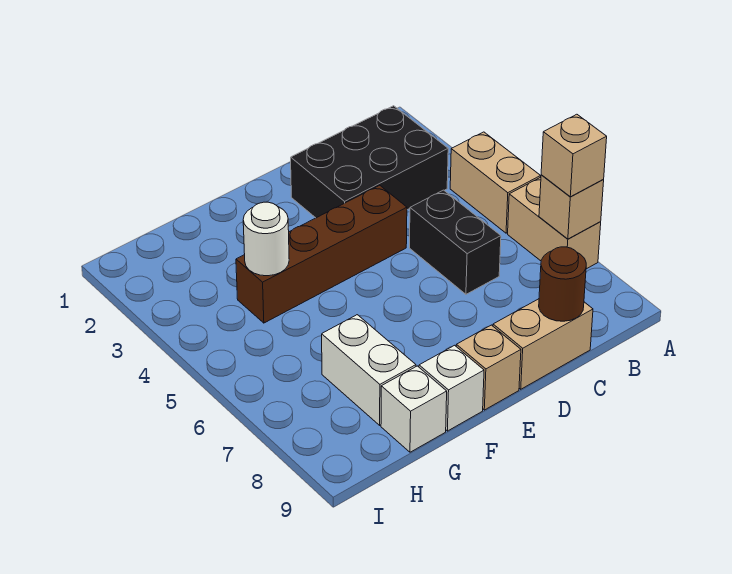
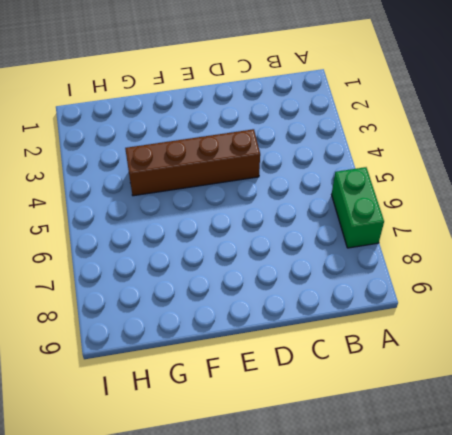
green brick A6:A7 level 1 -> tan brick A6:A7 level 1
none -> tan brick A4:A5 level 1
none -> black brick B2:D3 level 1
none -> black brick C5:C6 level 1

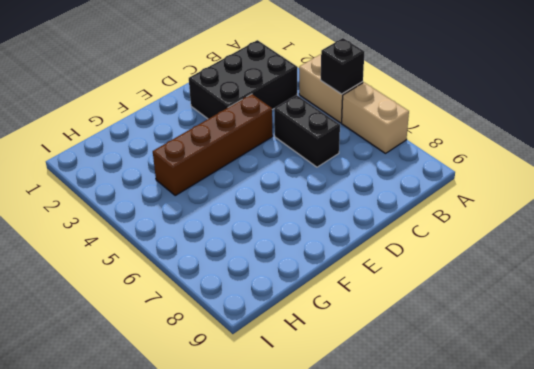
black brick A5 level 2 -> none
none -> tan brick C9:D9 level 1
none -> tan brick E9 level 1
none -> white brick F9 level 1

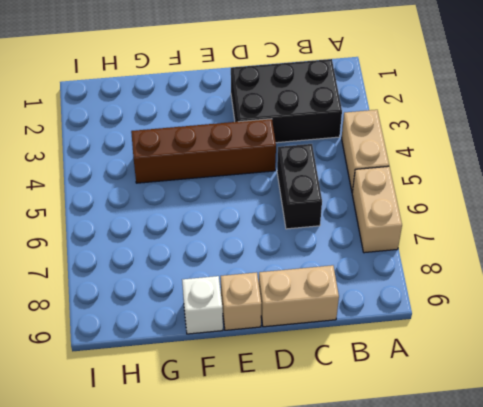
none -> white brick G7:G8 level 1
none -> white brick G9 level 1
none -> tan brick A7 level 2

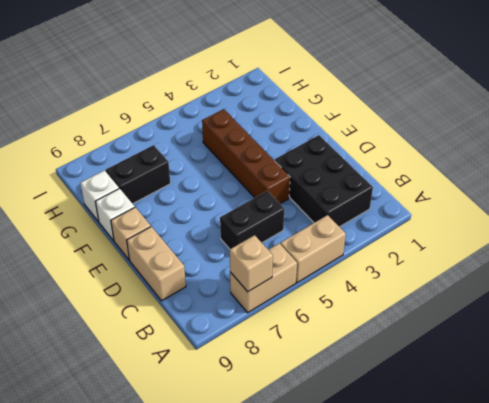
black brick G7:G8 level 1 -> white brick G7:G8 level 1
none -> brown round brick C9 level 2
none -> white round brick G4 level 2
none -> tan brick A7 level 3

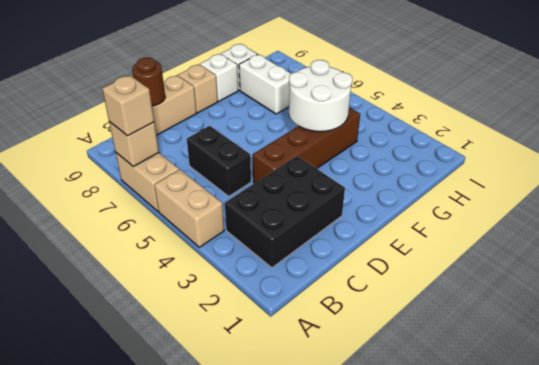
white round brick F4:G5 level 2 -> white round brick G4 level 2

